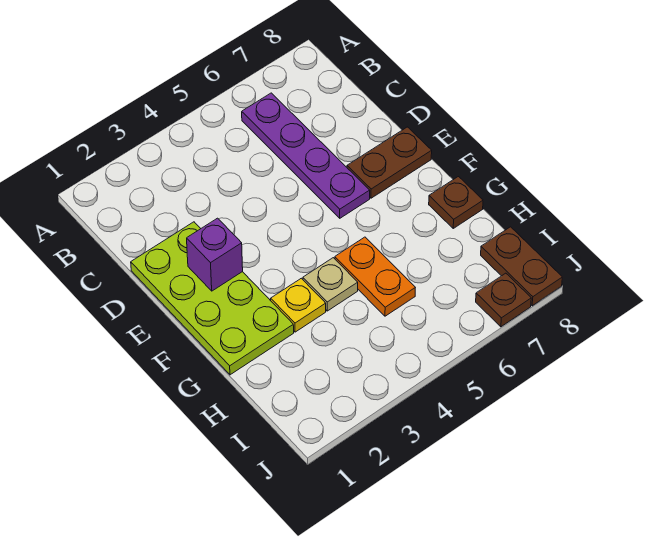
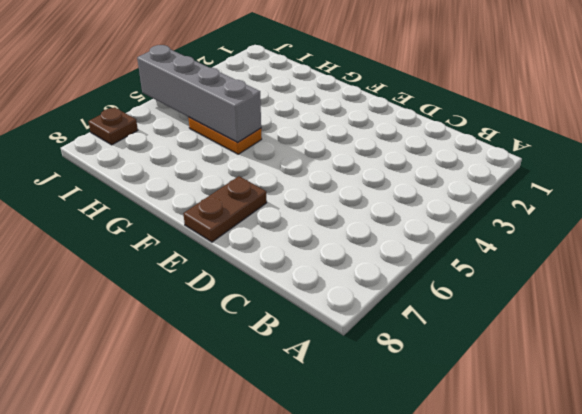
grey brick G5:J5 level 2 -> none
none -> purple plate B6:E6 level 1
none -> lime plate D1:G2 level 1

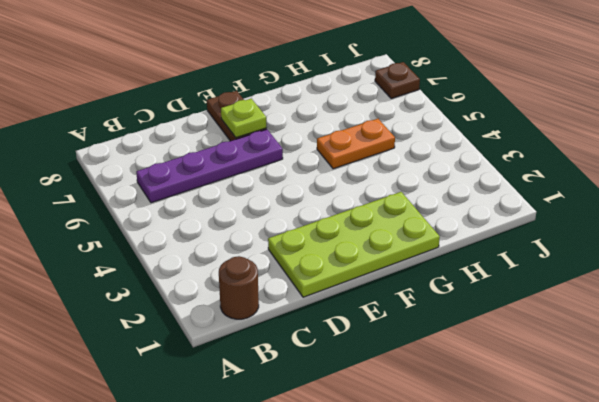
brown round brick B1 level 1 -> none
lime plate E7 level 2 -> none
none -> yellow plate G3 level 1
none -> tan plate G4 level 1

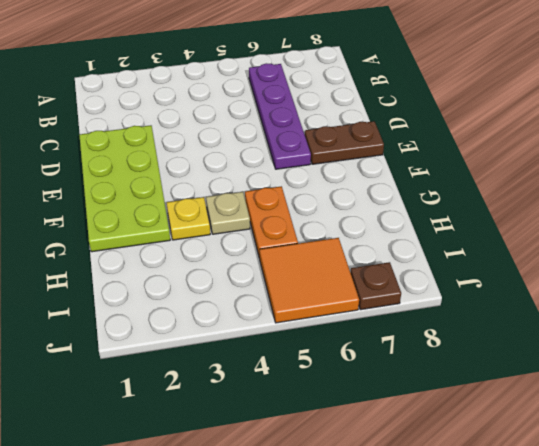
orange tile I5:J6 level 1 -> none
none -> brown plate G8 level 1
none -> brown plate I8:J8 level 1

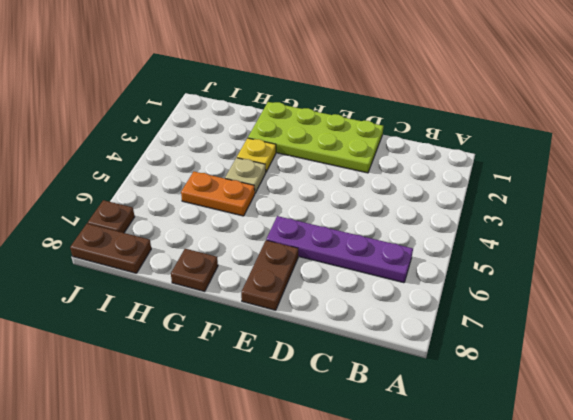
none -> purple brick E2 level 2

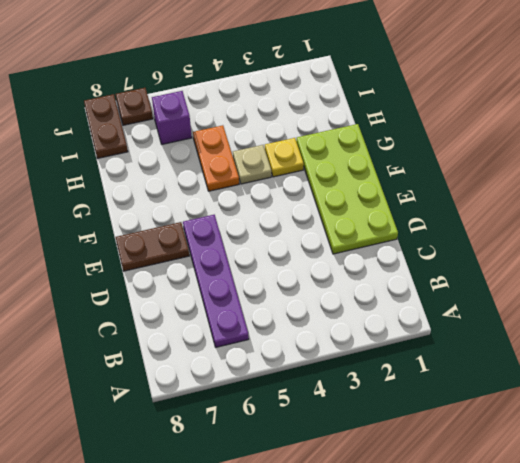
purple brick I6 level 1 -> purple brick E2 level 2
none -> brown plate G8 level 1

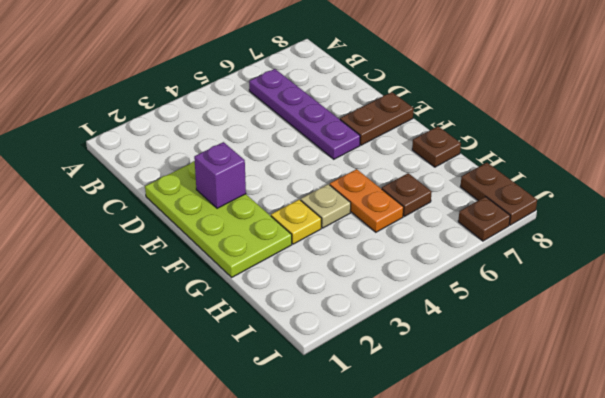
brown plate H6 level 1 -> none

